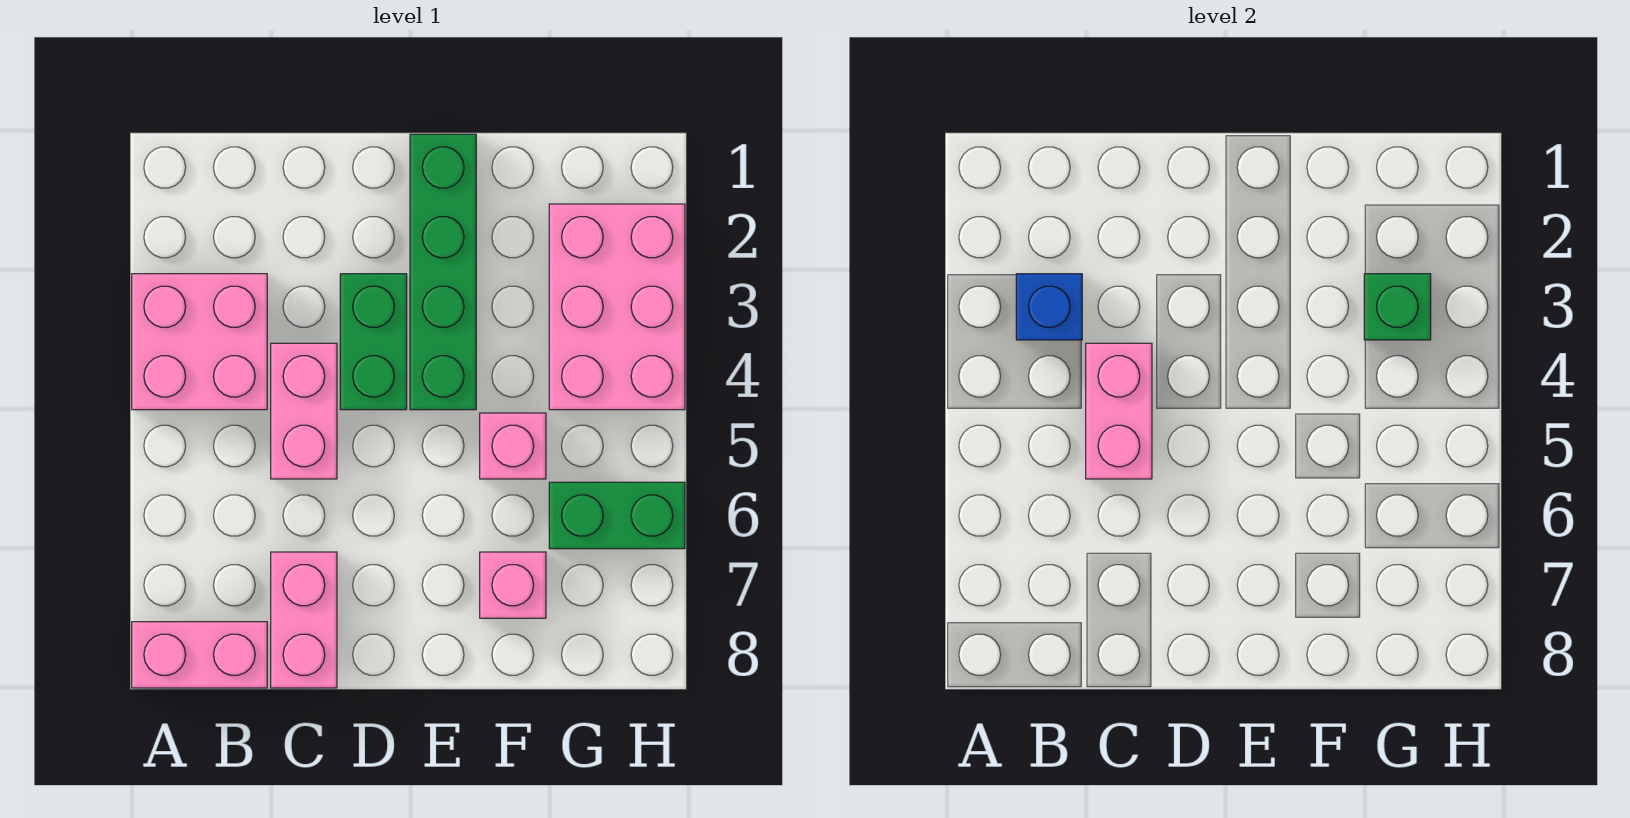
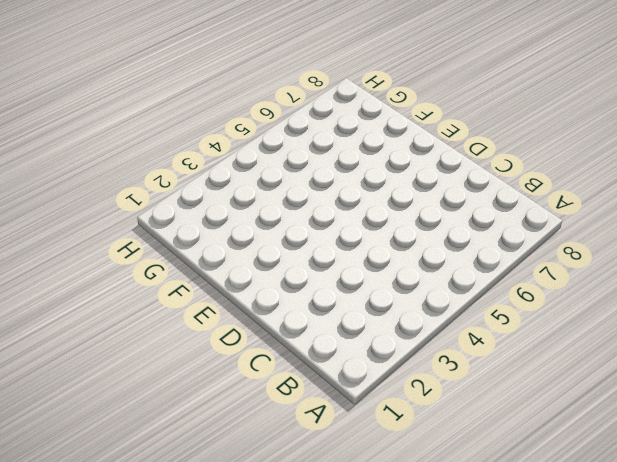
none -> pink brick A3:B4 level 1
none -> pink brick A8:B8 level 1
none -> pink brick C4:C5 level 1

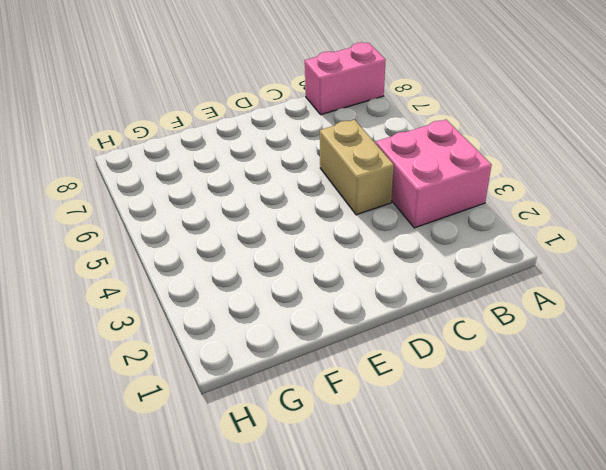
tan brick C4:C5 level 1 -> pink brick C4:C5 level 1
none -> pink brick C7:C8 level 1
none -> green brick D3:D4 level 1
none -> green brick E1:E4 level 1

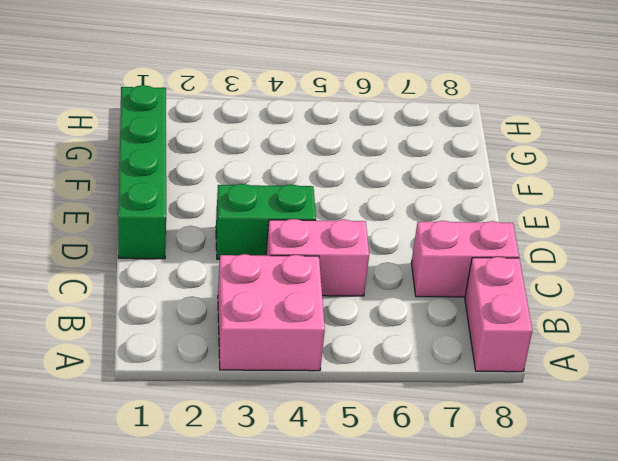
green brick D1:G1 level 1 -> green brick E1:E4 level 1
none -> pink brick F5 level 1
none -> pink brick F7 level 1
none -> pink brick G2:H4 level 1

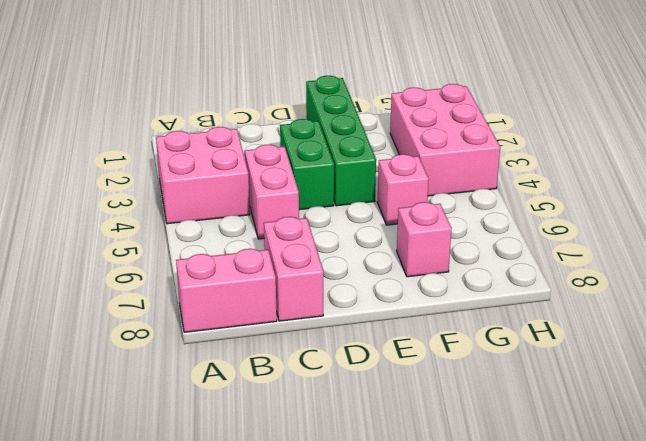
none -> green brick G6:H6 level 1
none -> blue brick B3 level 2
none -> pink brick C4:C5 level 2

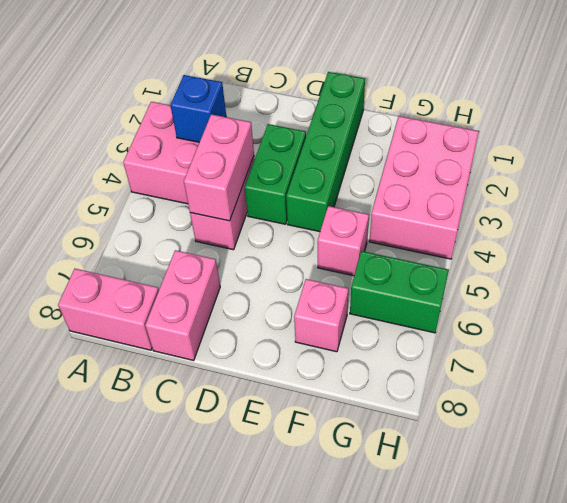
none -> green brick G3 level 2

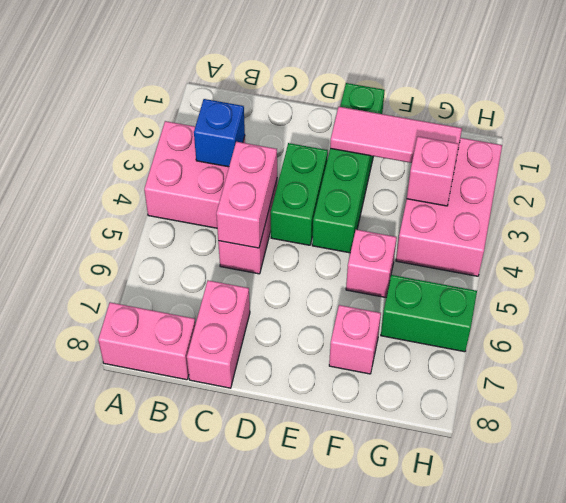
pink tile E2:G2 level 2 -> none
pink brick G3 level 2 -> green brick G3 level 2

